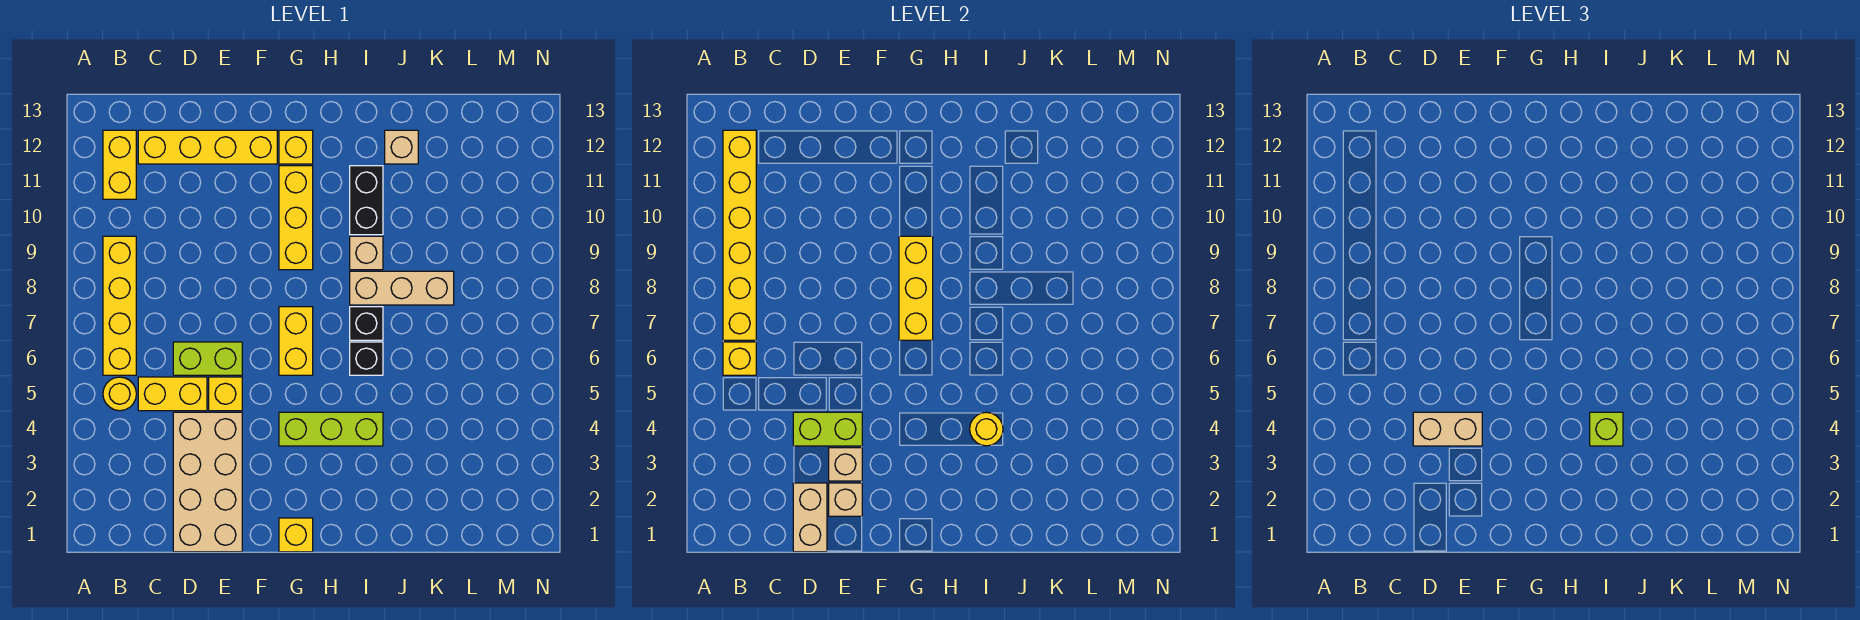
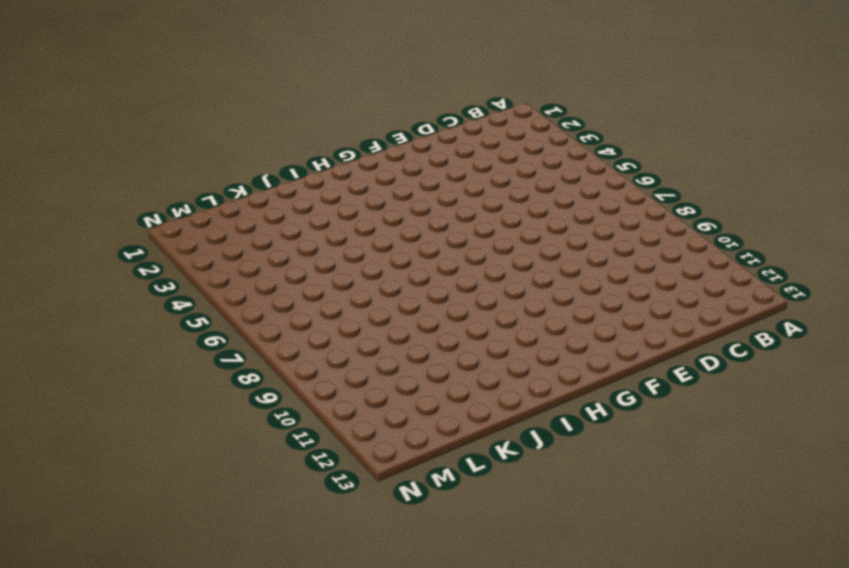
none -> yellow round brick B5 level 1
none -> yellow brick B6:B9 level 1
none -> yellow brick B11:B12 level 1

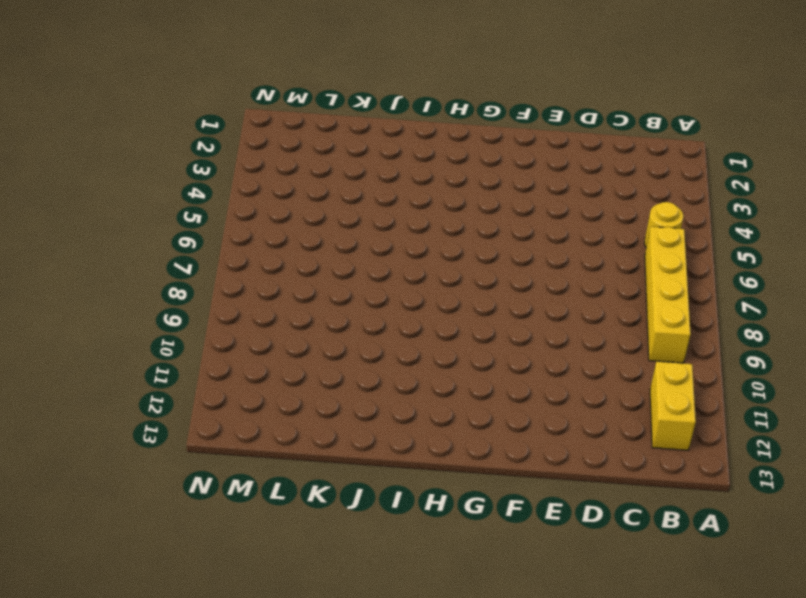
none -> yellow brick C5:D5 level 1
none -> yellow brick C12:F12 level 1
none -> tan brick D1:E4 level 1

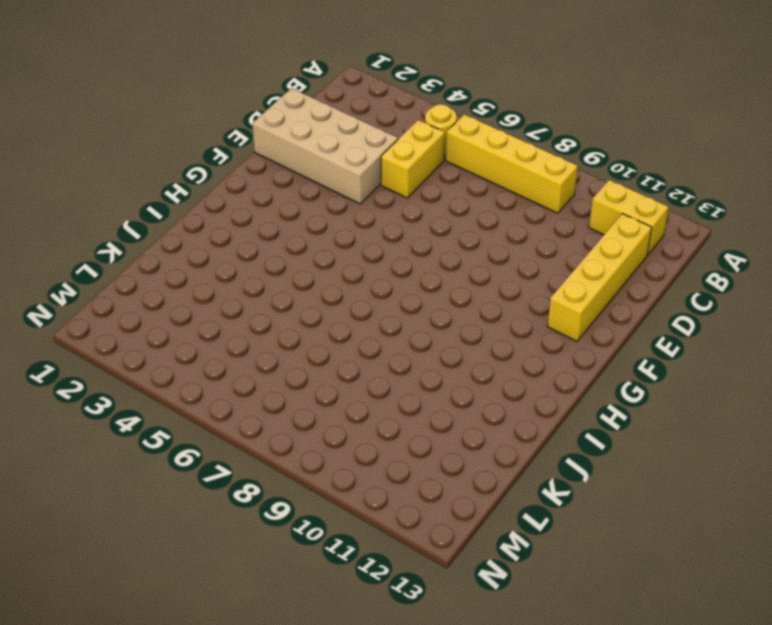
none -> lime brick D6:E6 level 1
none -> yellow brick E5 level 1
none -> yellow brick G1 level 1

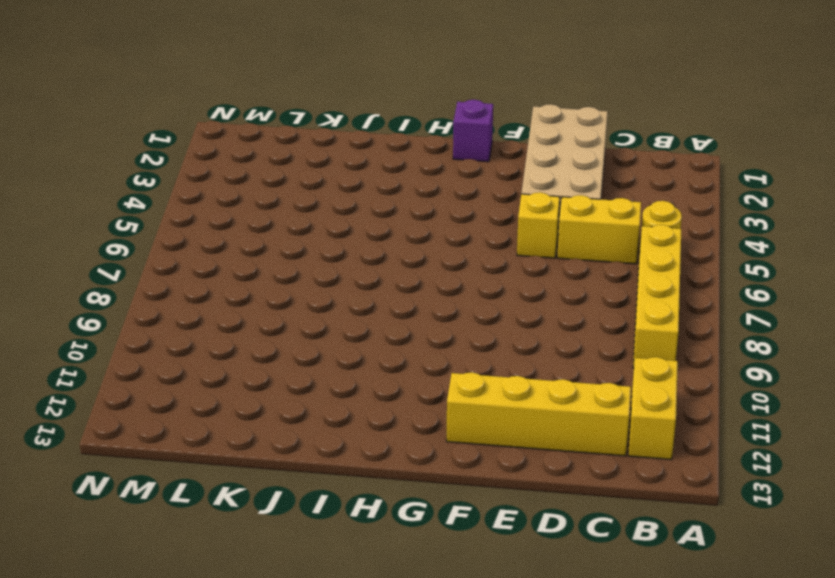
purple brick G1 level 1 -> yellow brick G1 level 1
none -> lime brick D6:E6 level 1
none -> lime brick G4:I4 level 1
none -> yellow brick G6:G7 level 1

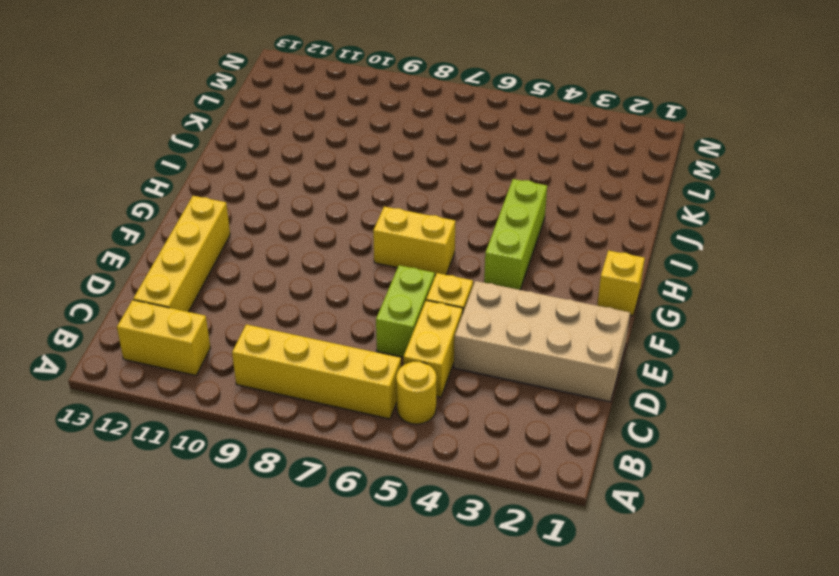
none -> yellow brick G9:G11 level 1
none -> yellow brick G12 level 1
none -> black brick I6 level 1

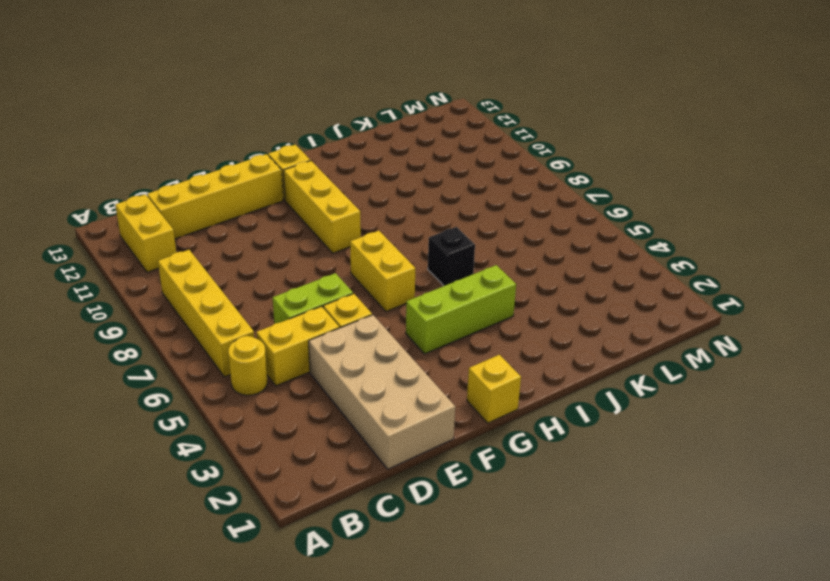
none -> black brick I7 level 1
none -> tan brick I8:K8 level 1
none -> tan brick I9 level 1

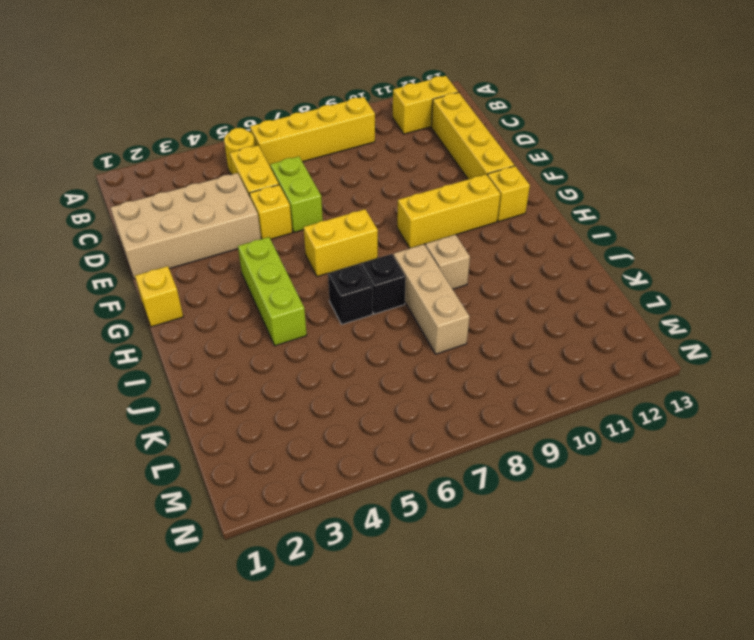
none -> black brick I10:I11 level 1
none -> tan brick J12 level 1
none -> yellow brick B6 level 2

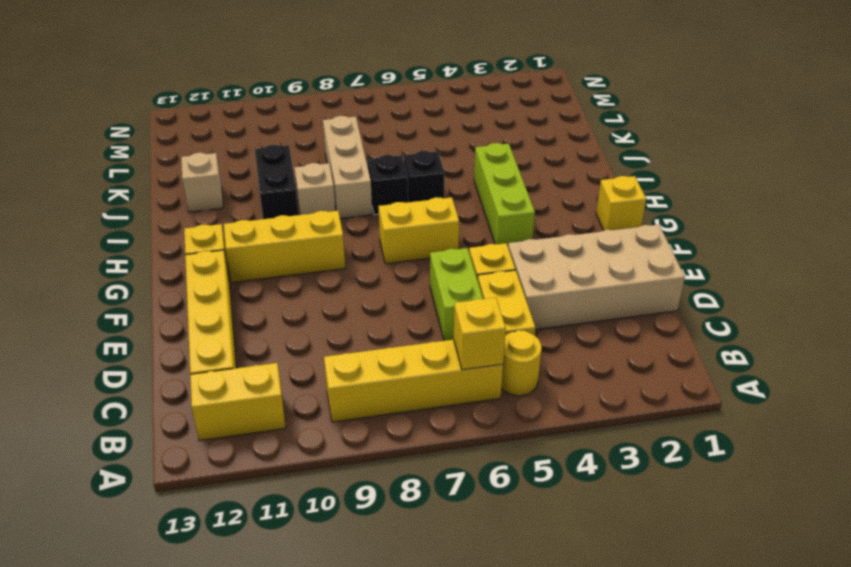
black brick I10:J10 level 1 -> black brick I10:I11 level 1
none -> yellow brick B7:B12 level 2
none -> tan brick D1:D2 level 2
none -> lime brick D4:E4 level 2

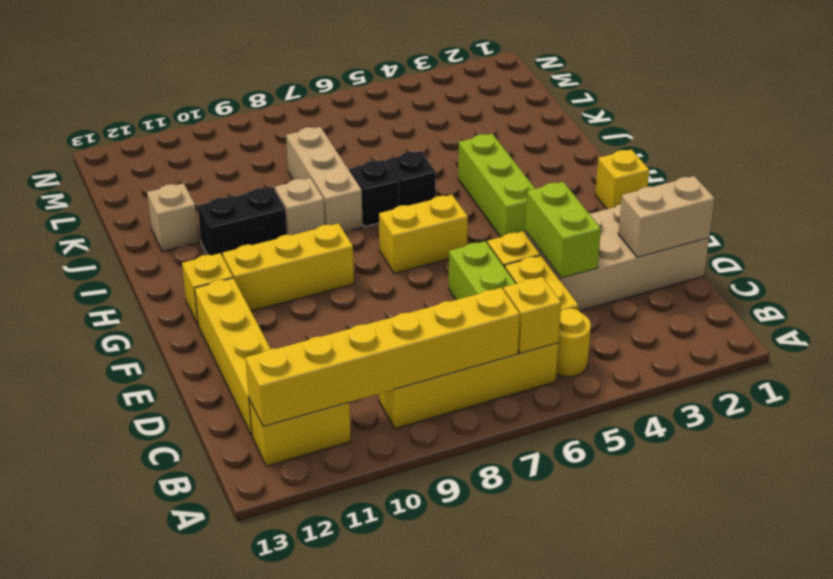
none -> tan brick E2 level 2
none -> tan brick E3 level 2
none -> yellow brick G7:G9 level 2

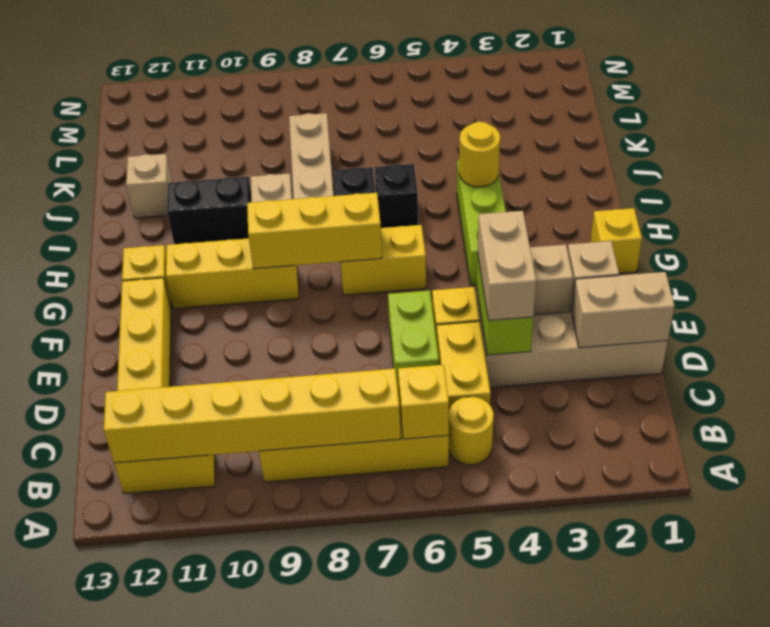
none -> lime brick I4 level 3

